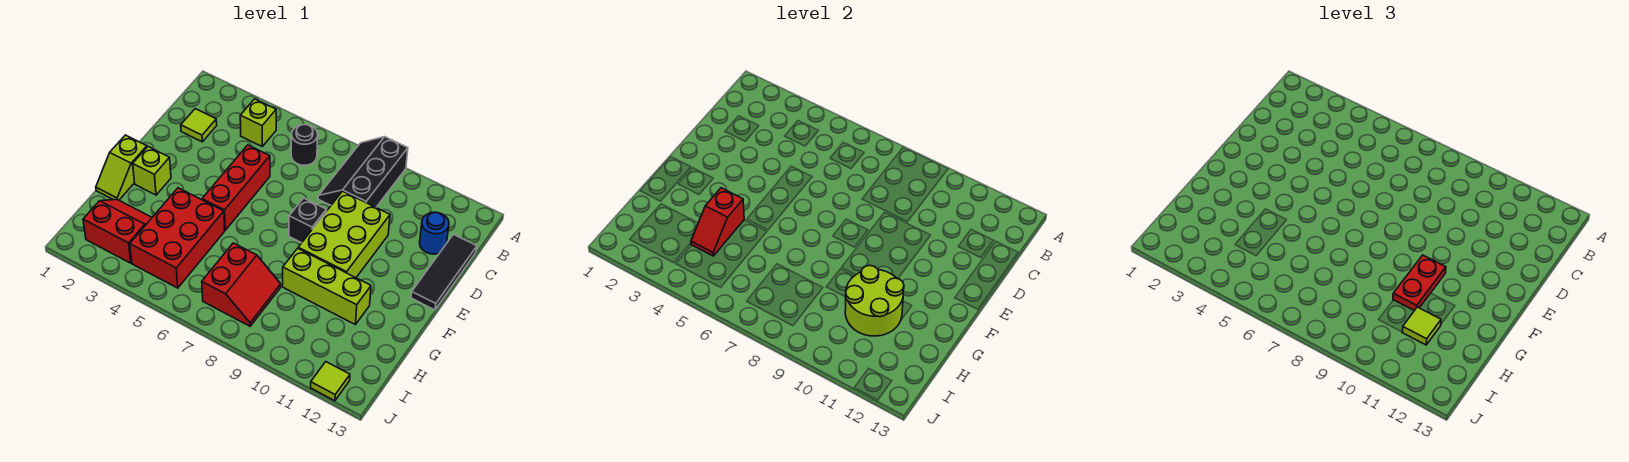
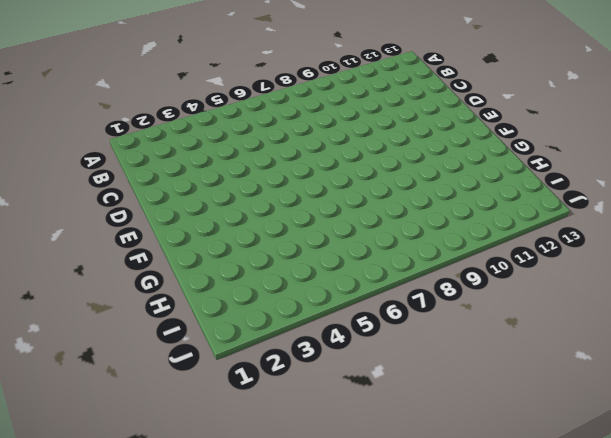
none -> black slope A8:C9 level 1 top 9
none -> lime brick B4 level 1
none -> black round brick B6 level 1

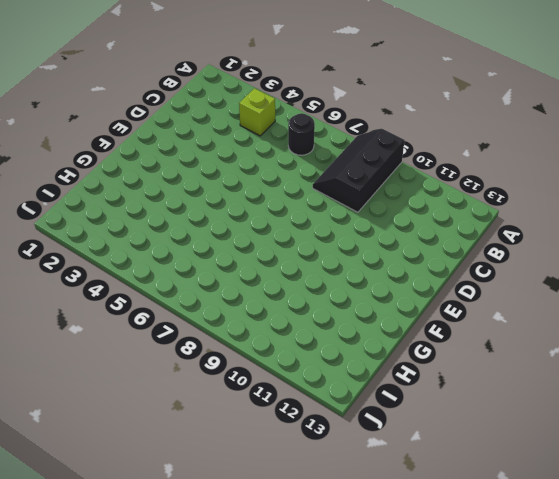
none -> lime tile C2 level 1
none -> blue round brick C12 level 1
none -> black tile C13:E13 level 1

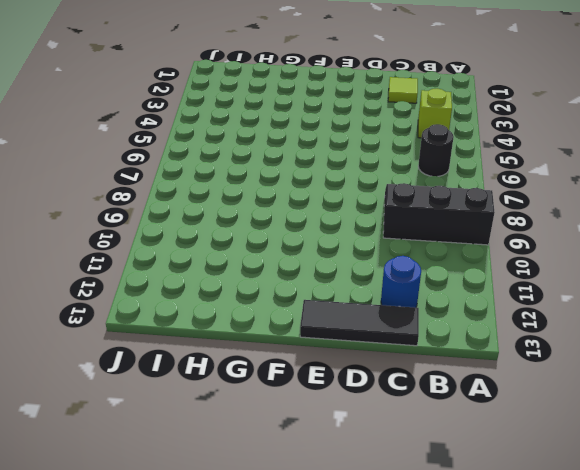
none -> red brick D5:F5 level 1
none -> lime brick D9:F10 level 1
none -> black brick E8 level 1

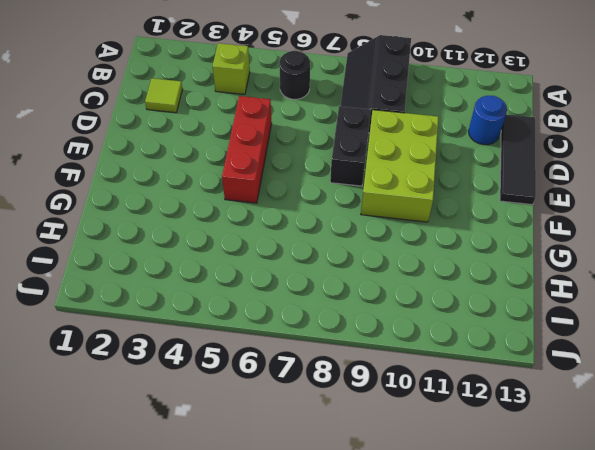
black brick D8:E8 level 1 -> black brick E8 level 1
none -> lime slope F1:G1 level 1 top F
none -> lime brick F2 level 1
none -> red brick G4:I5 level 1

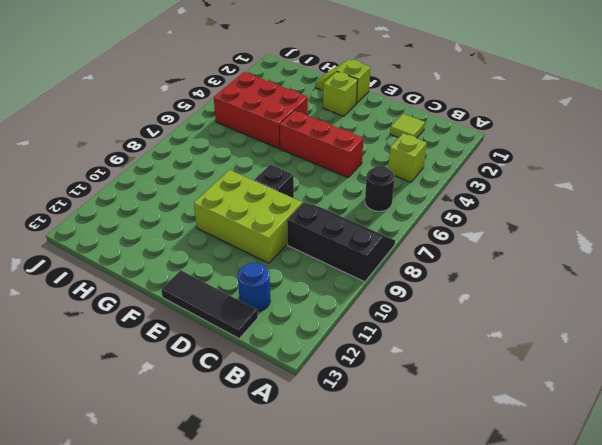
none -> lime brick G9:G11 level 1
none -> red slope H2:I3 level 1 top I
none -> red slope H7:I8 level 1 top 7

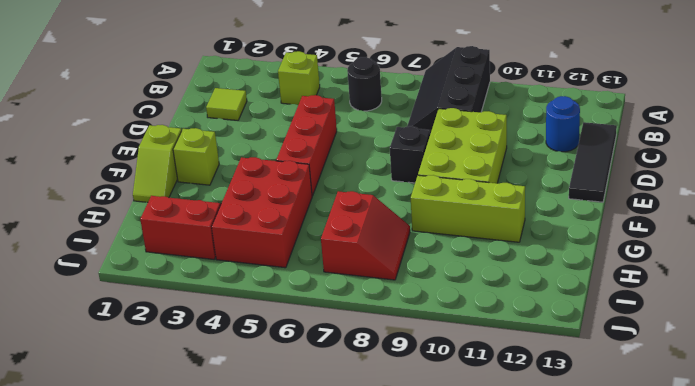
none -> lime tile J12 level 1
none -> red slope G4:H4 level 2 top G
none -> lime round brick G10:H11 level 2

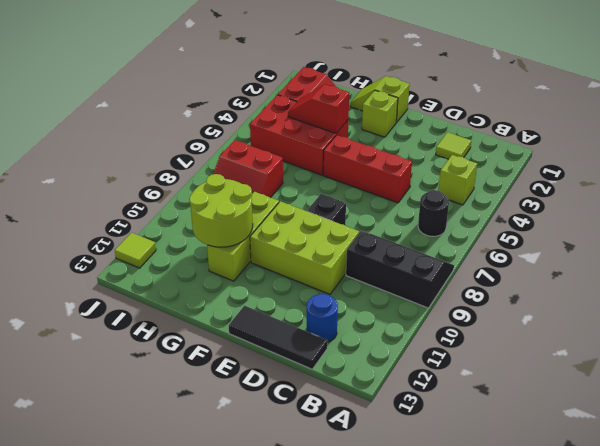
none -> red plate F10:G10 level 3
none -> lime tile H11 level 3

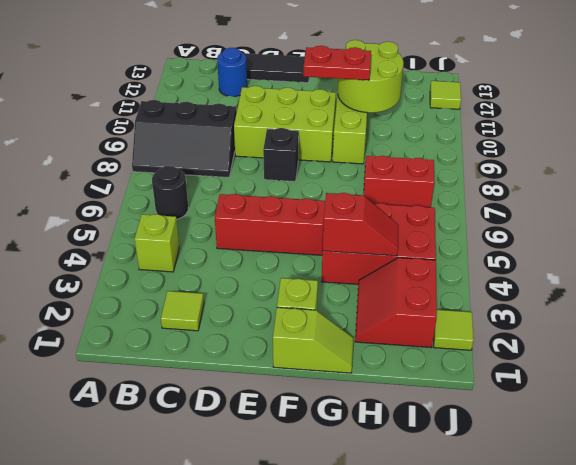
lime tile J2 level 1 -> lime tile H11 level 3

